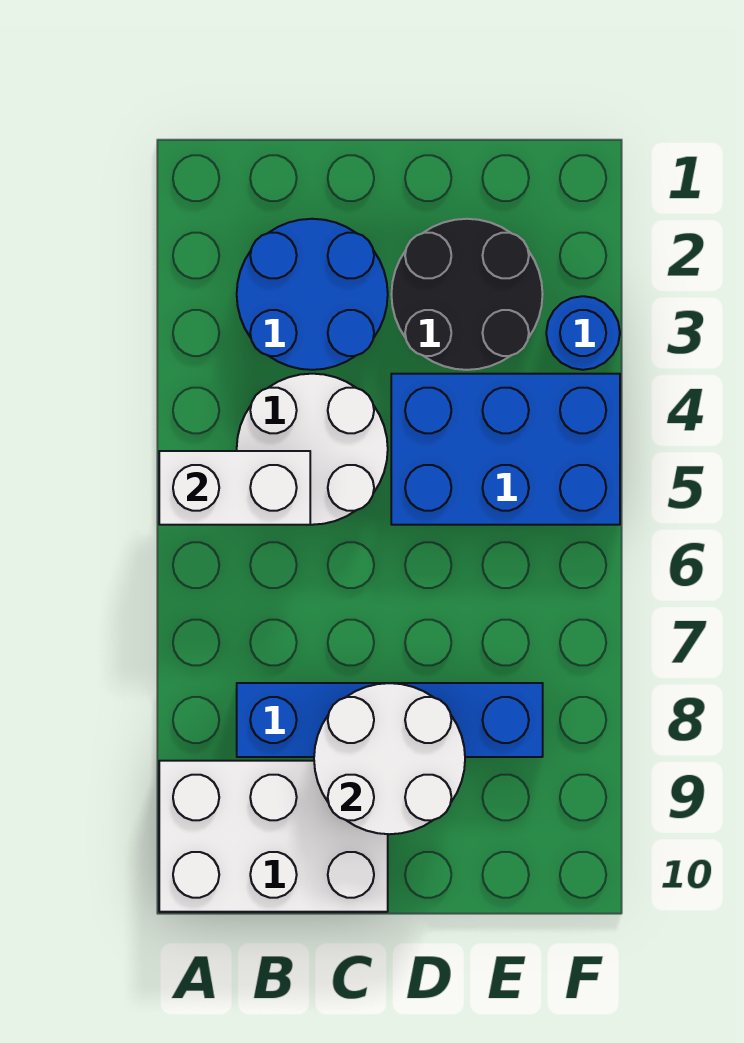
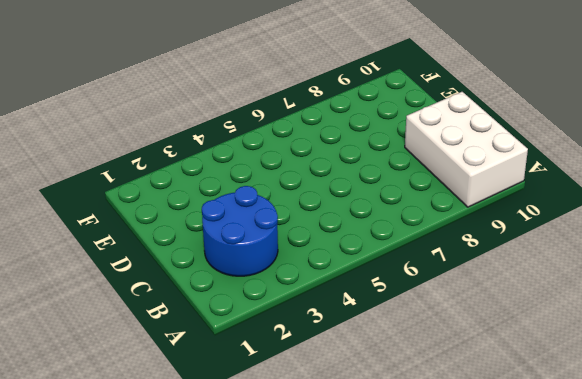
none -> white round brick B4:C5 level 1
none -> blue brick B8:E8 level 1

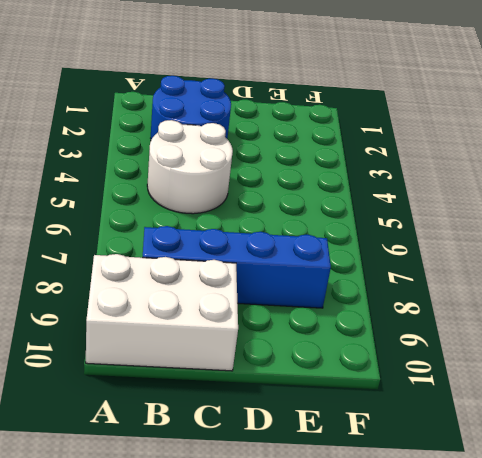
none -> black round brick D2:E3 level 1
none -> blue brick D4:F5 level 1

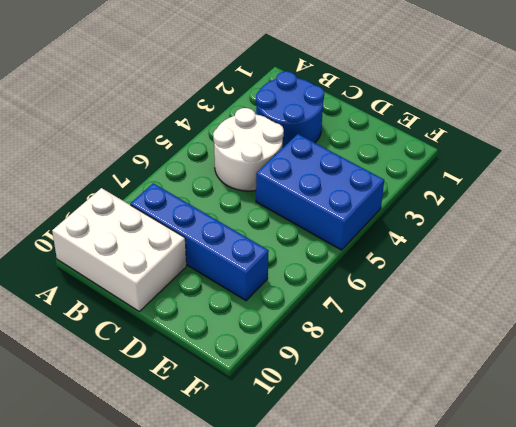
none -> black round brick D2:E3 level 1
none -> blue round brick F3 level 1

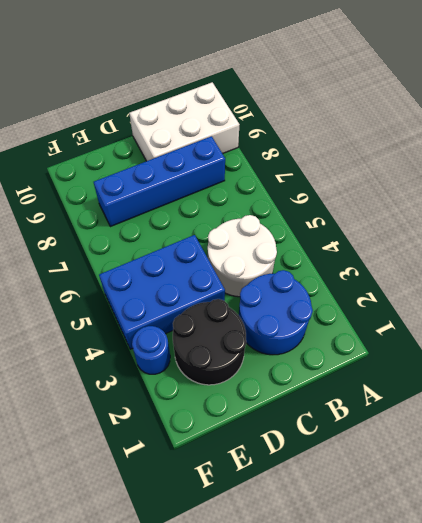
none -> white brick A5:B5 level 2
none -> white round brick C8:D9 level 2

